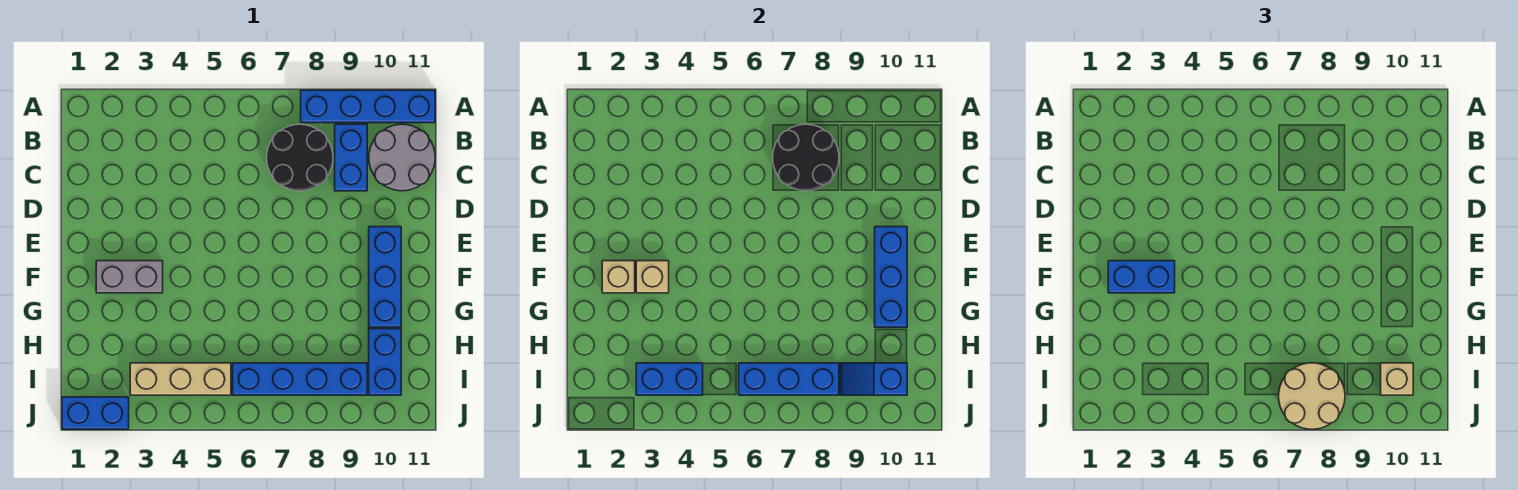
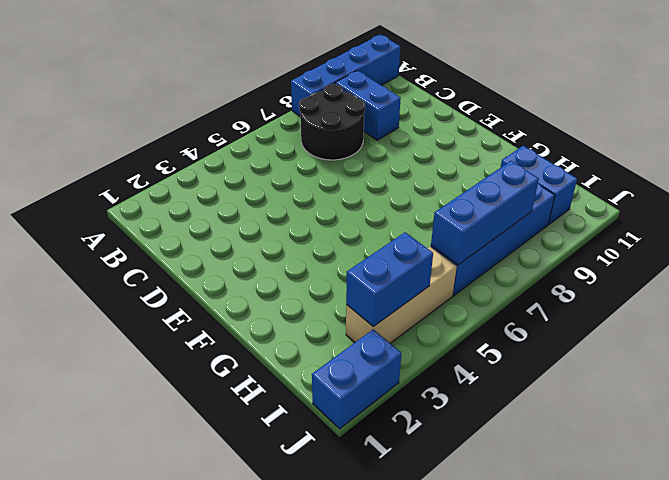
none -> grey round brick B10:C11 level 1
none -> blue brick E10:G10 level 1
none -> grey brick F2:F3 level 1

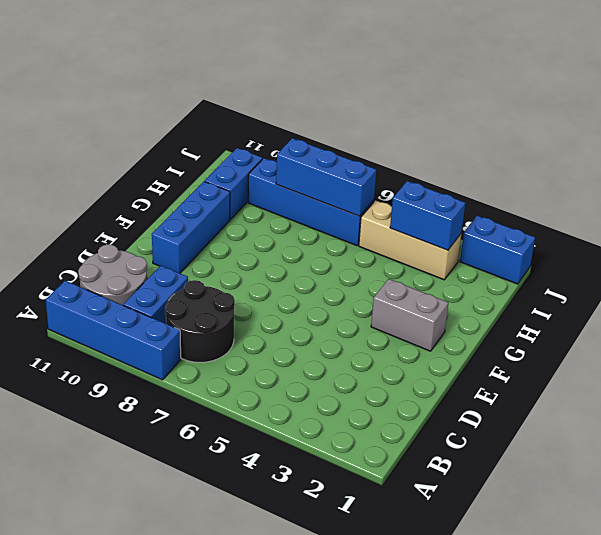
none -> black round brick B7:C8 level 2
none -> blue brick E10:G10 level 2
none -> tan brick F2 level 2

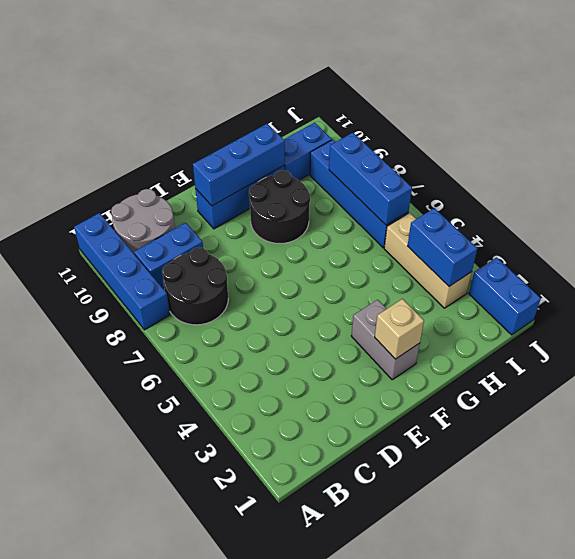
black round brick F8:G9 level 1 -> black round brick B7:C8 level 2
none -> tan brick F3 level 2
none -> blue slope I9:I10 level 2 top 10
none -> blue brick F2:F3 level 3

